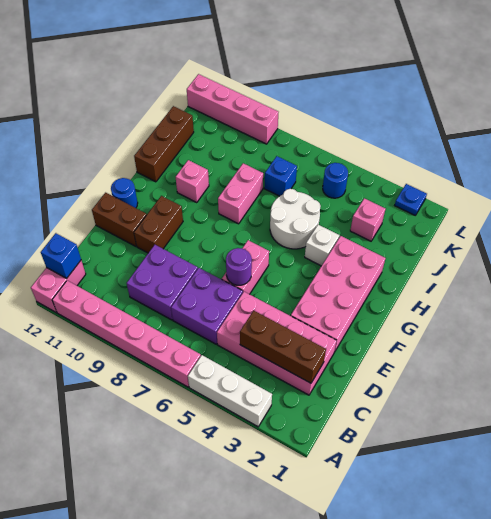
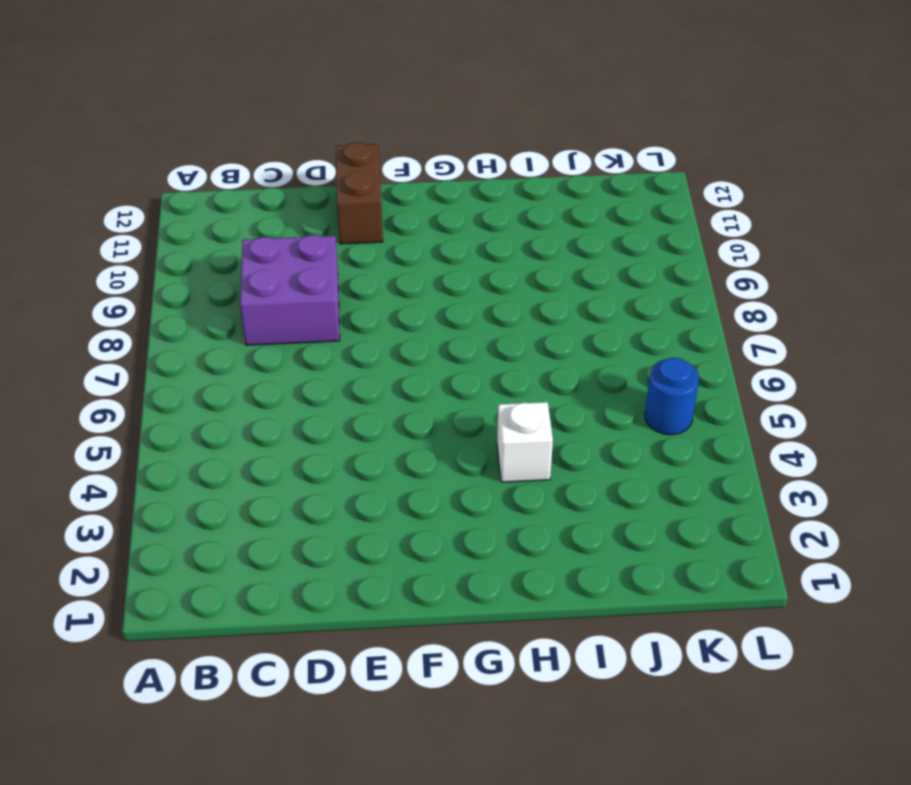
none -> white brick A3:A5 level 1
none -> pink brick A6:A11 level 1
none -> pink brick A12:B12 level 1

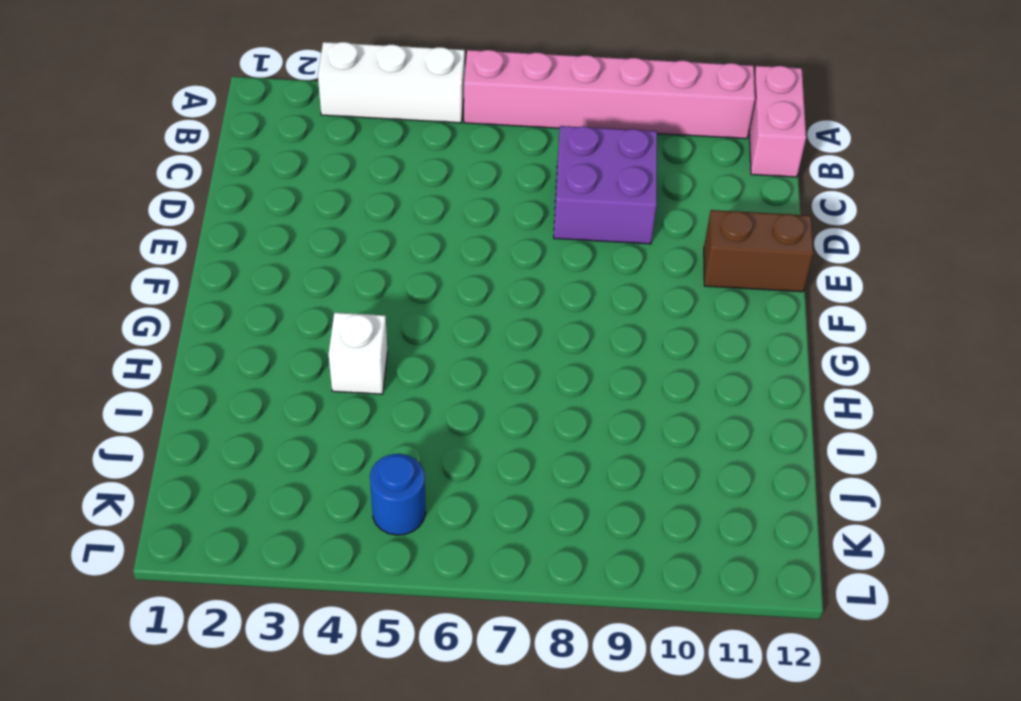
none -> pink brick C2:D5 level 1
none -> purple brick C6:D7 level 1
none -> pink brick E2:H3 level 1

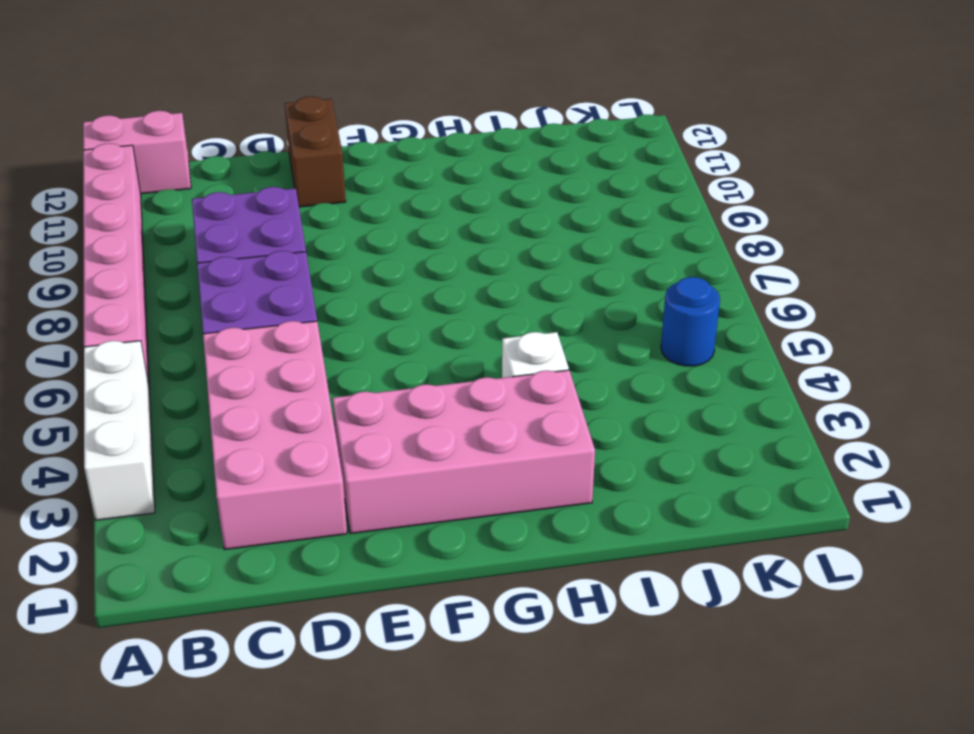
none -> pink brick E6:F6 level 1
none -> brown brick E10:F10 level 1
none -> blue round brick F12 level 1

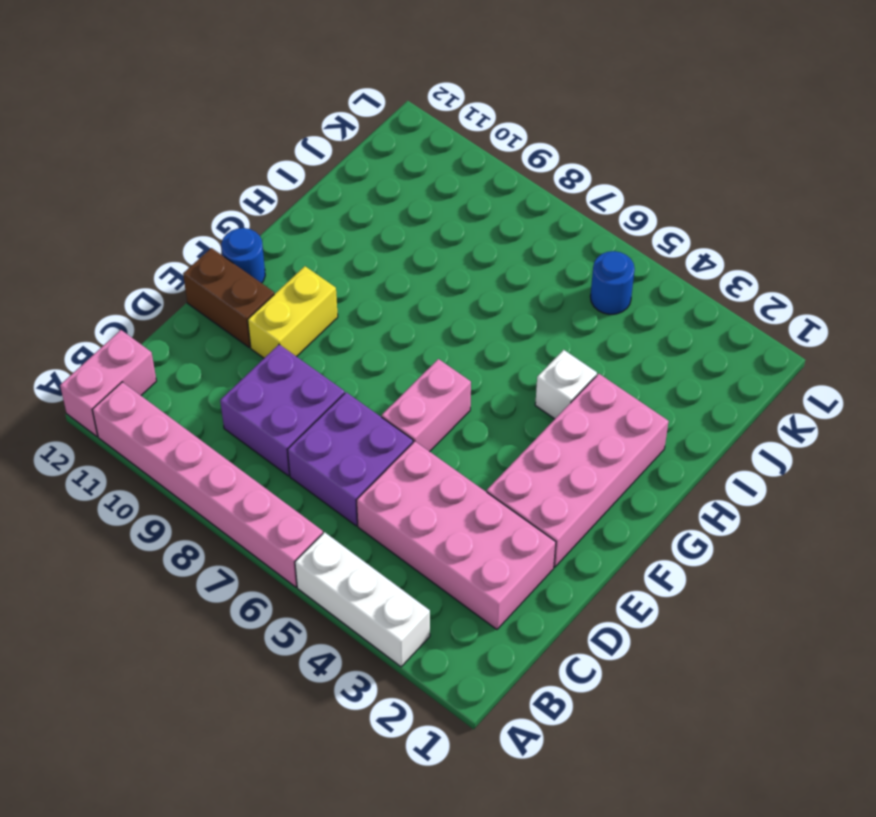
yellow brick E10:F10 level 1 -> brown brick E10:F10 level 1
none -> white round brick H5:I6 level 1
none -> pink brick H8:I8 level 1
none -> pink brick H10 level 1

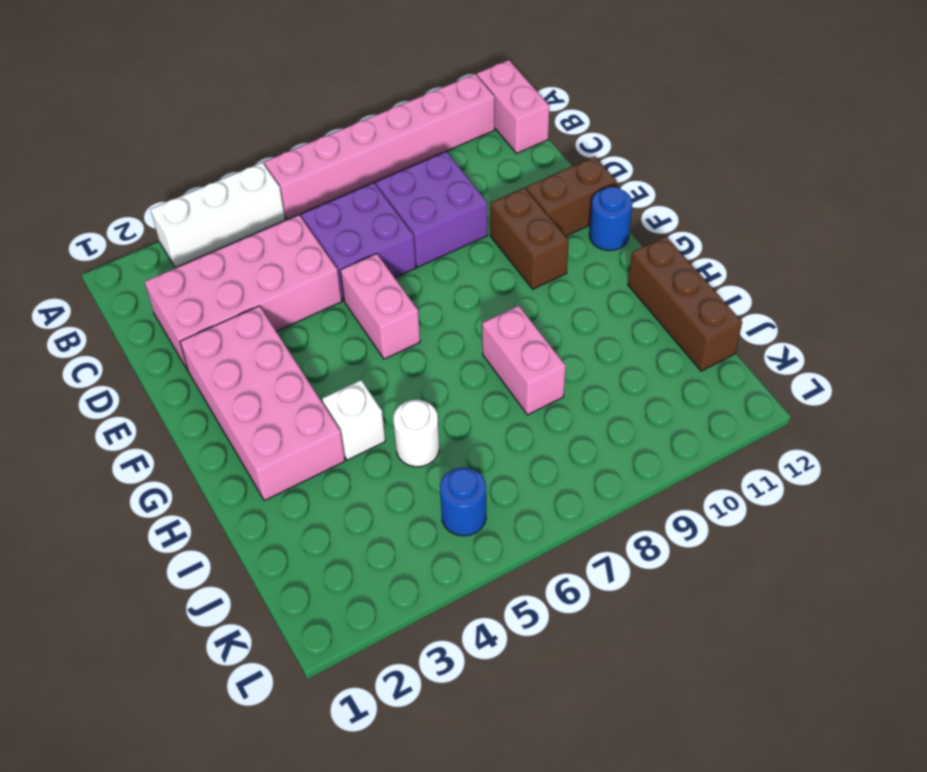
white round brick I5 level 1 -> white round brick H5:I6 level 1
none -> pink brick H10 level 1
none -> pink brick J3 level 1
none -> blue brick J7 level 1

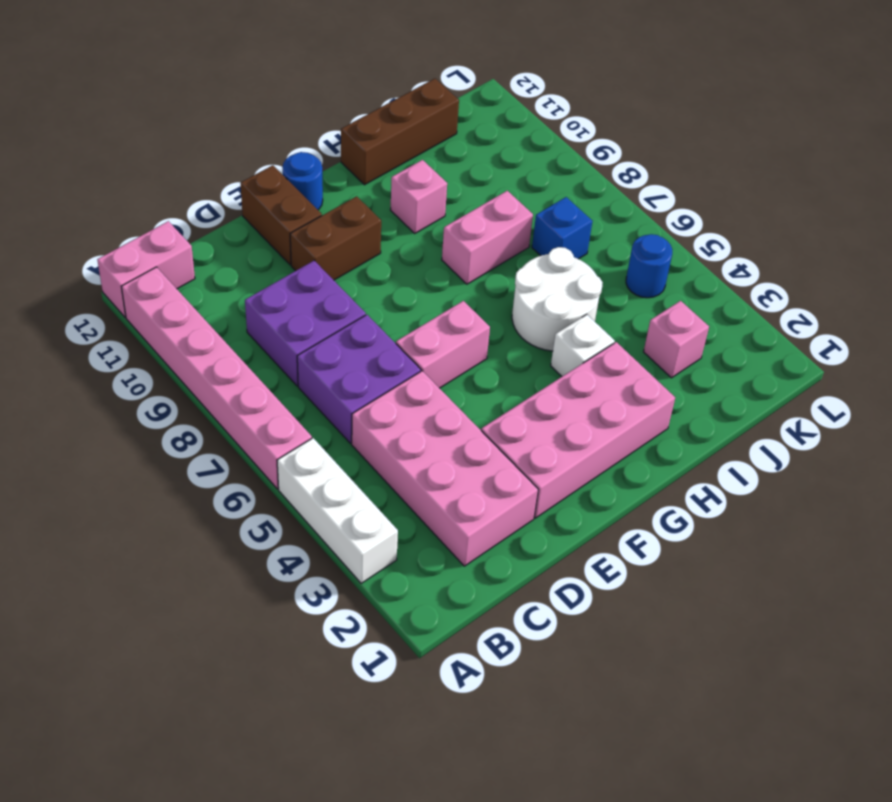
none -> blue plate L2 level 1
none -> pink brick L9:L12 level 1
none -> blue brick B12 level 2

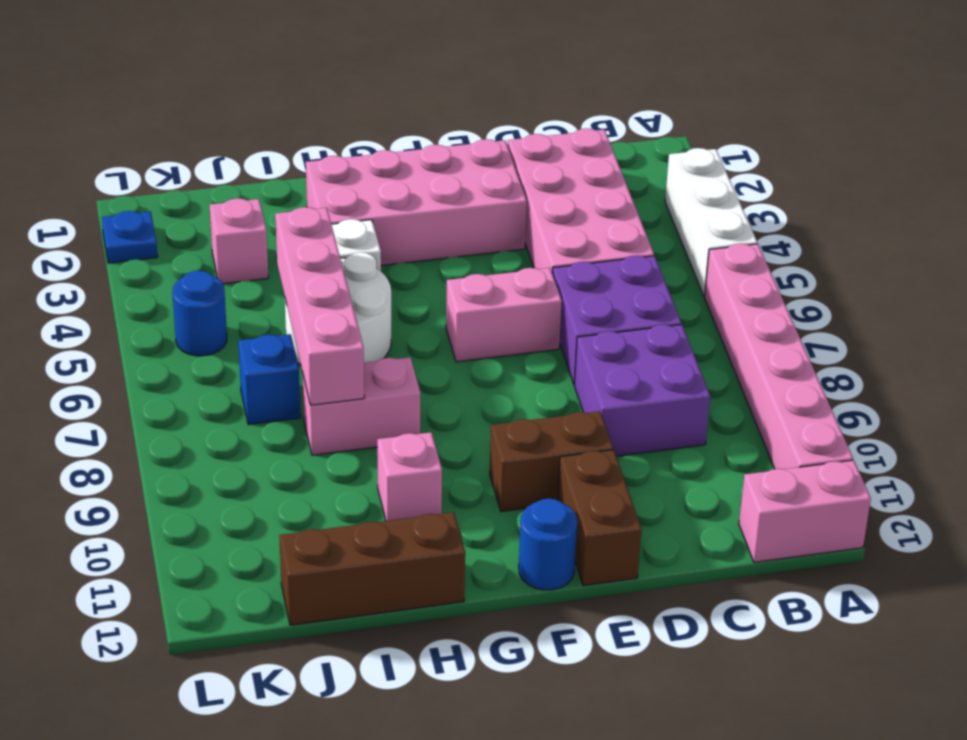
pink brick I5:I8 level 2 -> pink brick L9:L12 level 1
none -> blue brick B12 level 2
none -> brown brick C2:C4 level 2
none -> purple round brick E6 level 2

